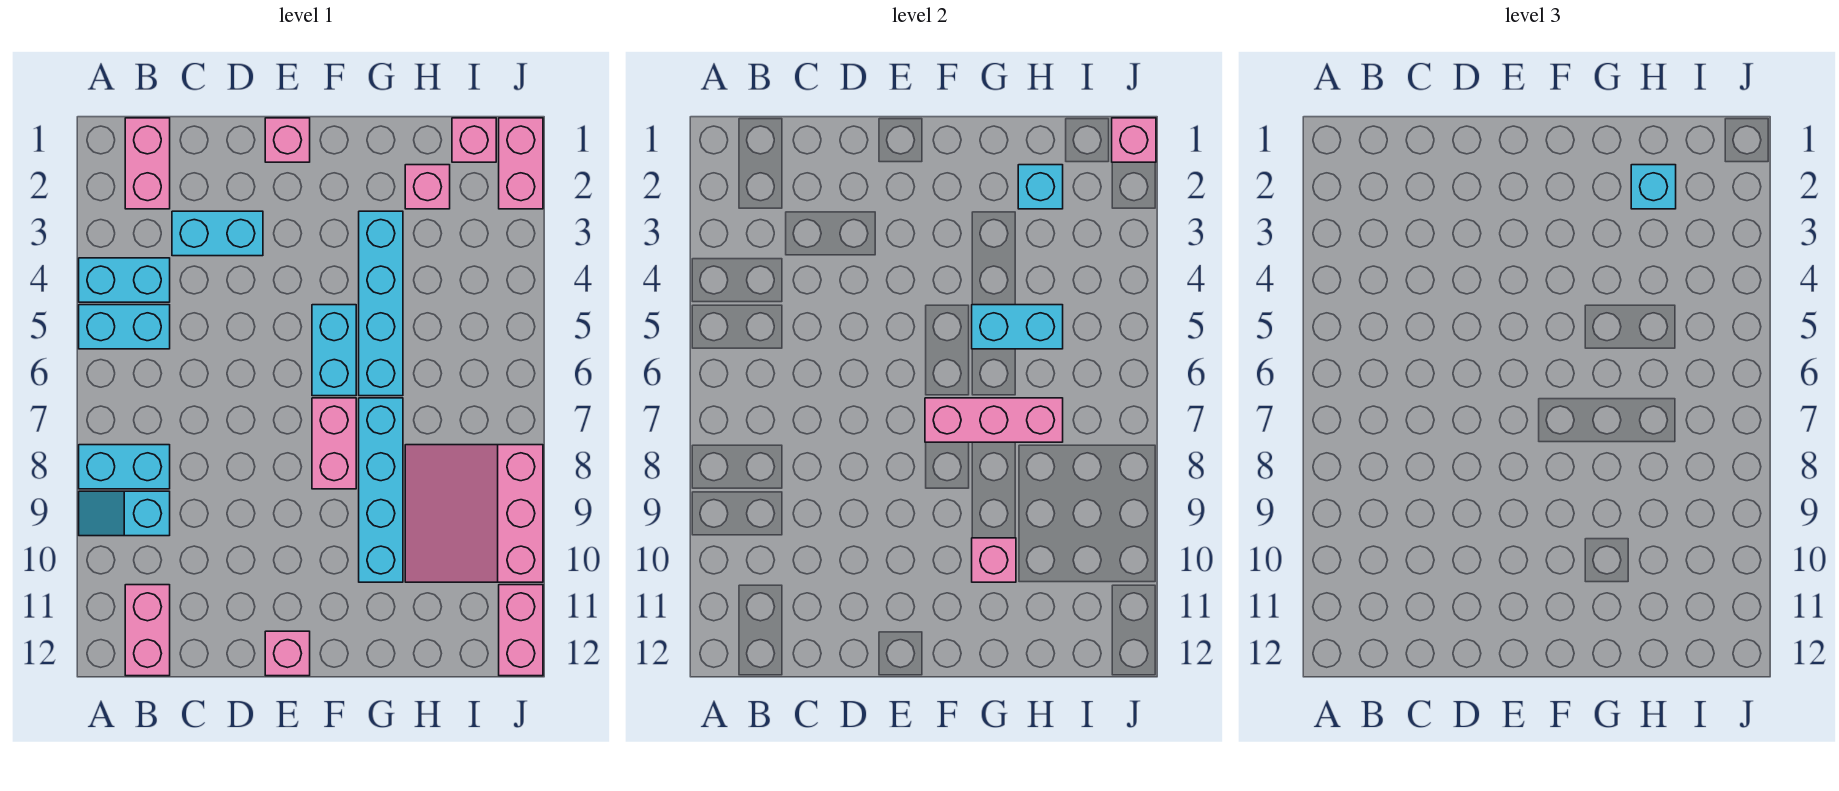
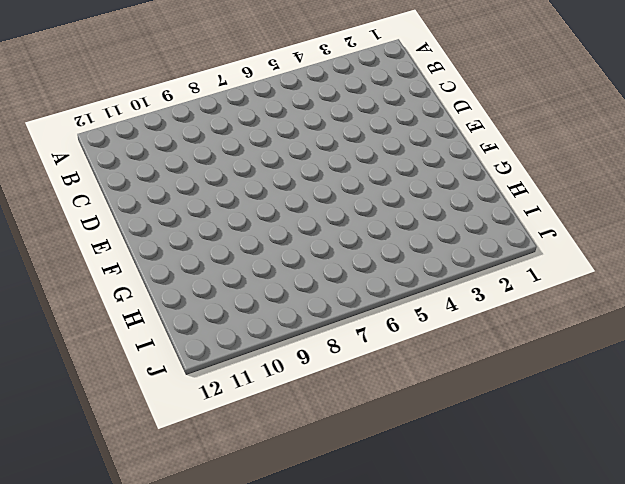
none -> cyan brick A4:B4 level 1
none -> cyan brick A5:B5 level 1
none -> cyan brick A8:B8 level 1

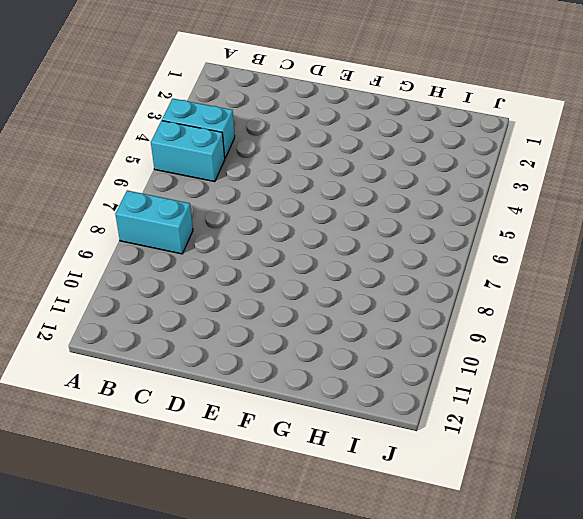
none -> cyan slope A9:B9 level 1 top B
none -> pink brick B1:B2 level 1
none -> pink brick B11:B12 level 1

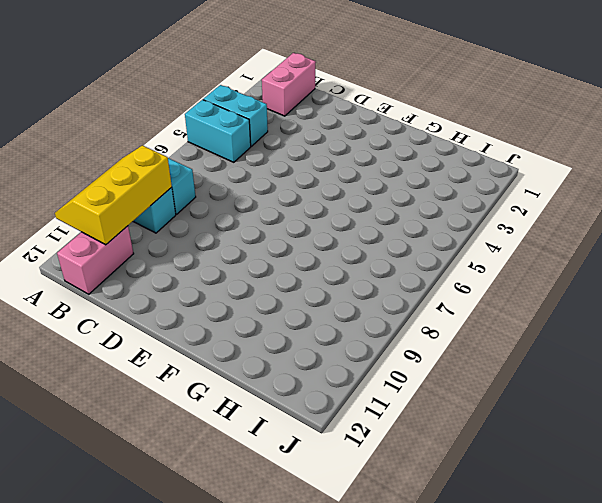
yellow slope A9:B11 level 2 top B -> none
none -> cyan brick C3:D3 level 1
none -> pink brick E1 level 1
none -> pink brick E12 level 1

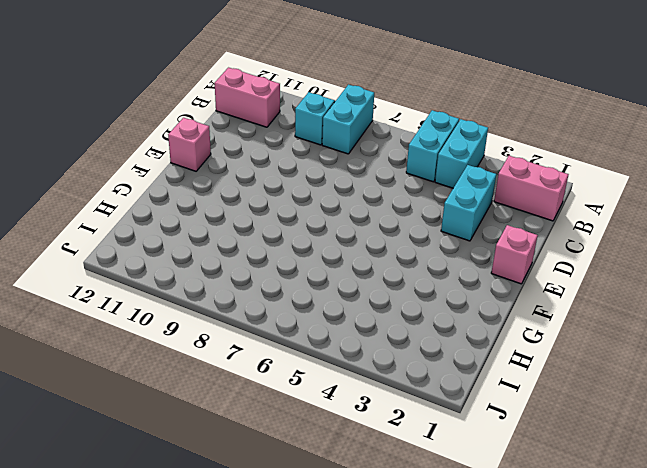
none -> cyan brick F5:F6 level 1
none -> pink brick F7:F8 level 1
none -> cyan brick G3:G6 level 1

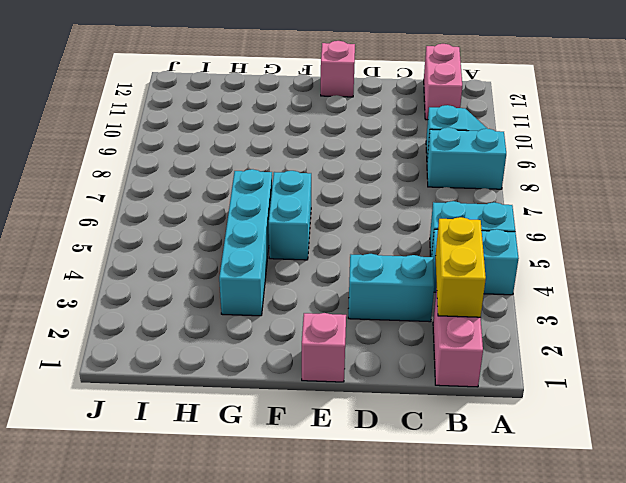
yellow brick B2:B3 level 2 -> none
none -> pink brick F7:F8 level 1
none -> cyan brick G7:G10 level 1
none -> pink brick H2 level 1

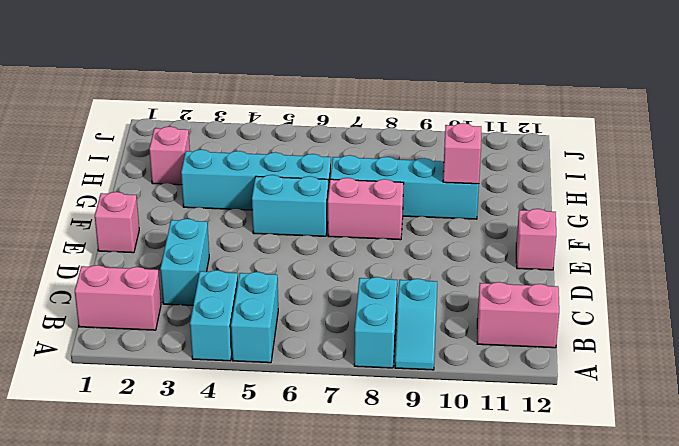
none -> pink slope H8:J10 level 1 top J
none -> pink brick I1 level 1
none -> pink brick J1:J2 level 1

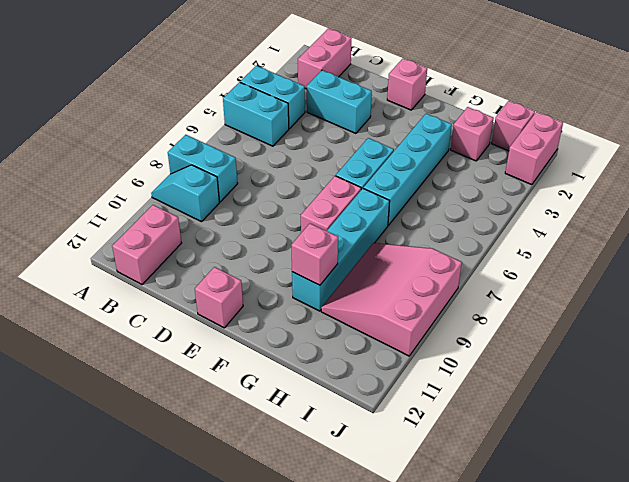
none -> pink brick J11:J12 level 1
none -> pink brick F7:H7 level 2
none -> cyan brick G5:H5 level 2

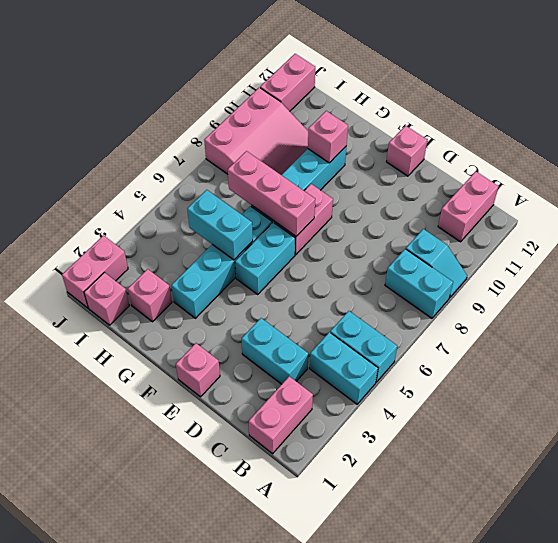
none -> cyan brick H2 level 2
none -> pink brick J1 level 2
none -> cyan brick H2 level 3

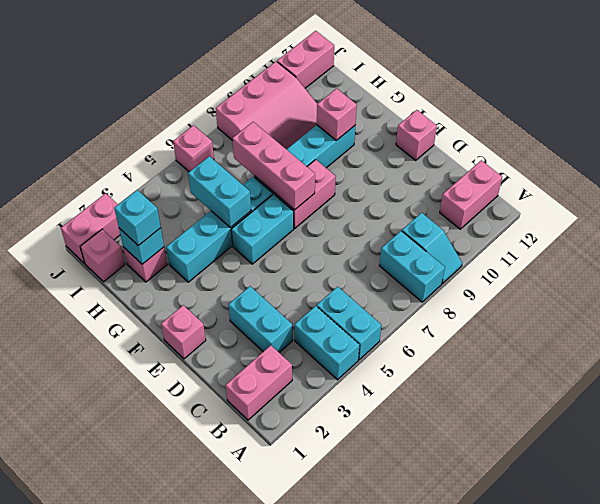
pink brick J6 level 1 -> pink brick J1 level 2

